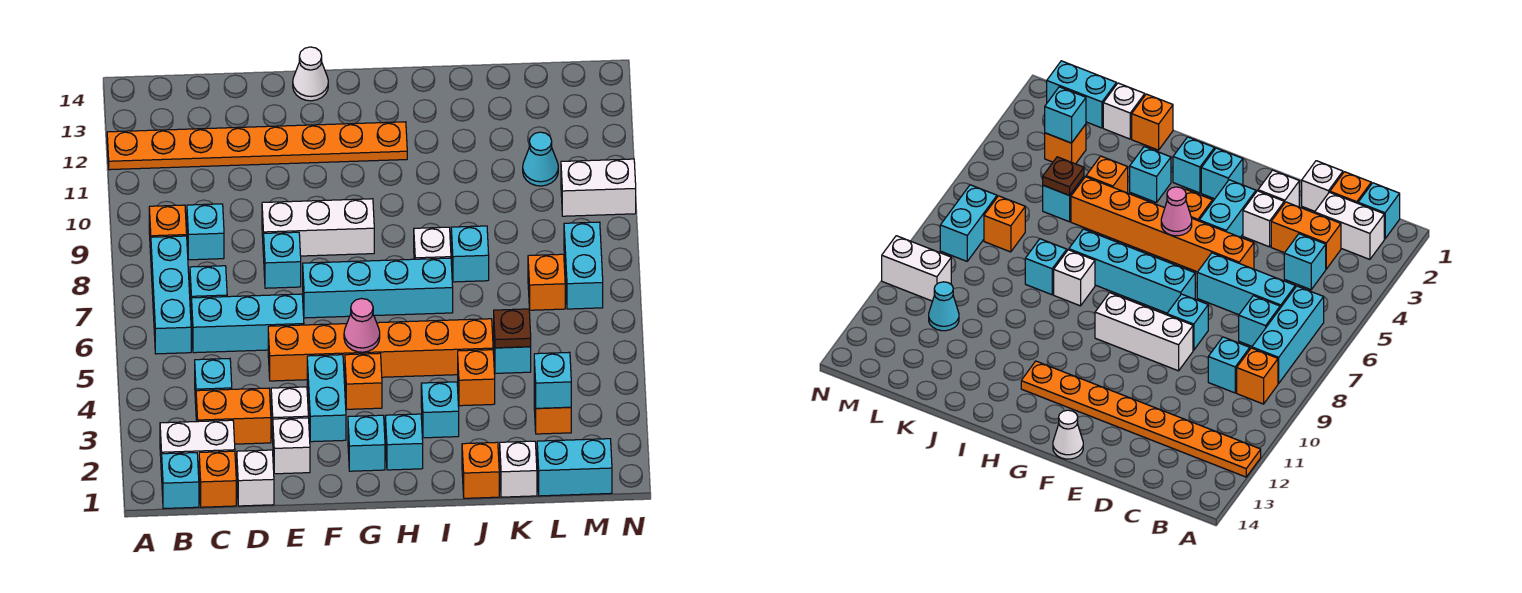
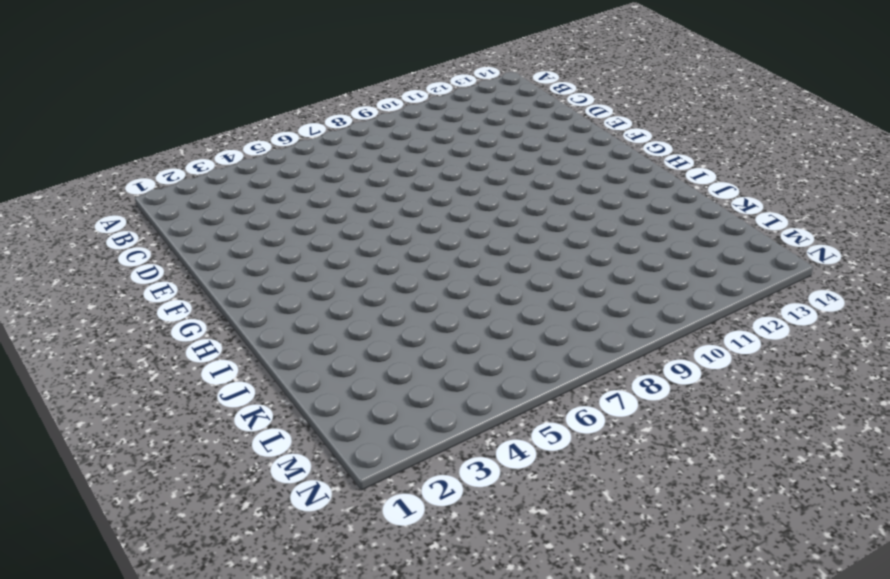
none -> orange plate A12:H12 level 1
none -> cyan brick B1 level 1
none -> white brick B2:C2 level 1
none -> cyan brick B6:B8 level 1

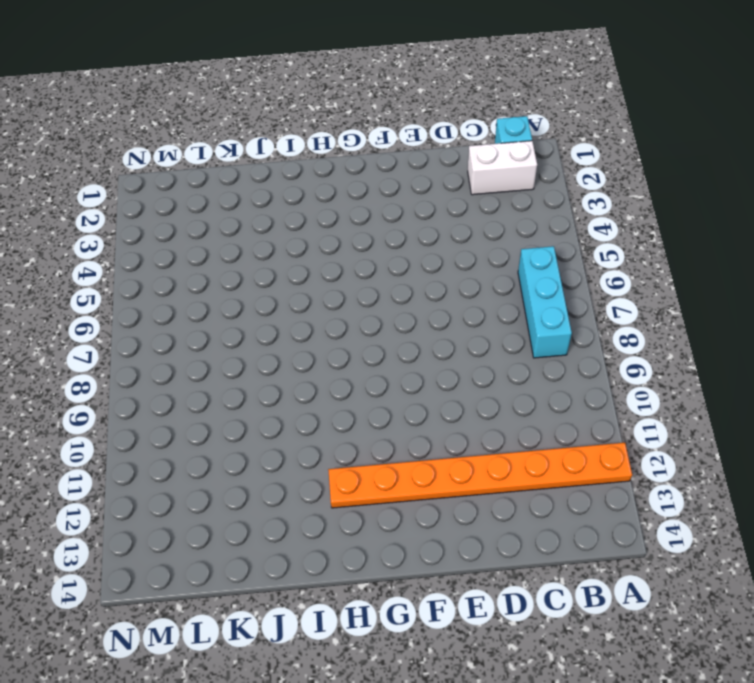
none -> orange brick B9 level 1
none -> orange brick C1 level 1
none -> orange brick C3:D3 level 1
none -> cyan brick C4 level 1

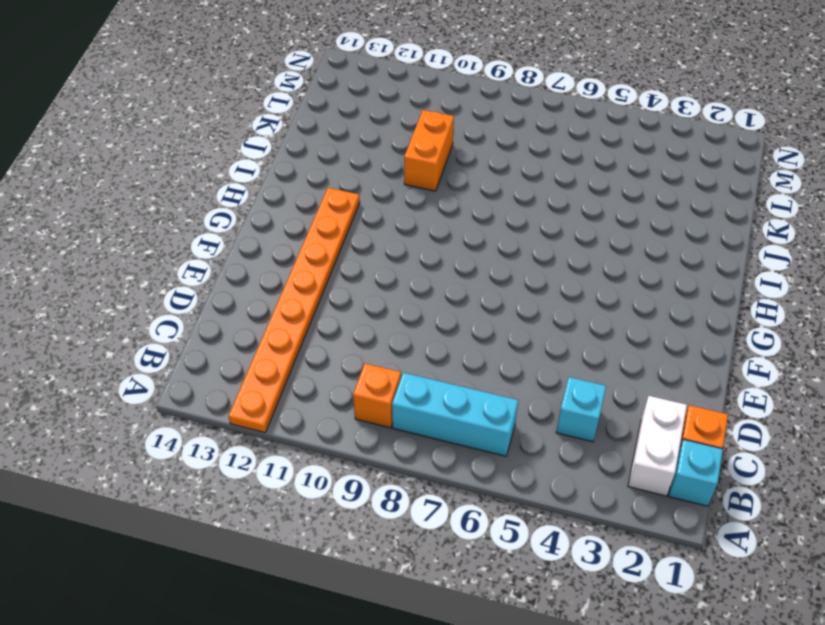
orange brick J10:K10 level 1 -> orange brick C3:D3 level 1
none -> cyan brick C6:E6 level 1
none -> cyan brick C7 level 1
none -> cyan brick C9 level 1
none -> white brick D1 level 1

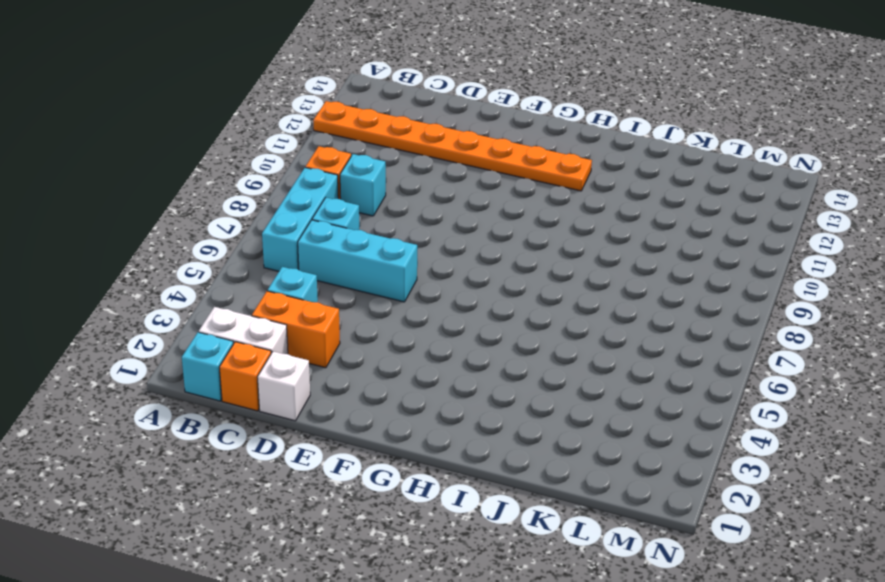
none -> white brick E2 level 1
none -> white brick E3 level 1
none -> orange brick E5:J5 level 1
none -> cyan brick E8 level 1

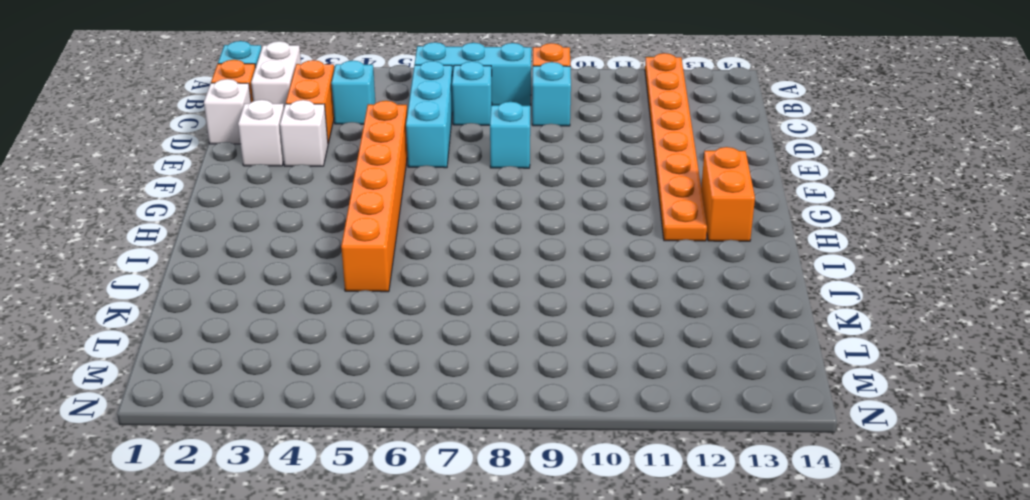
orange brick G13:H13 level 1 -> none
none -> white brick E9:G9 level 1
none -> cyan brick F3:F4 level 1
none -> cyan brick F7:I7 level 1
none -> white cone F14 level 1

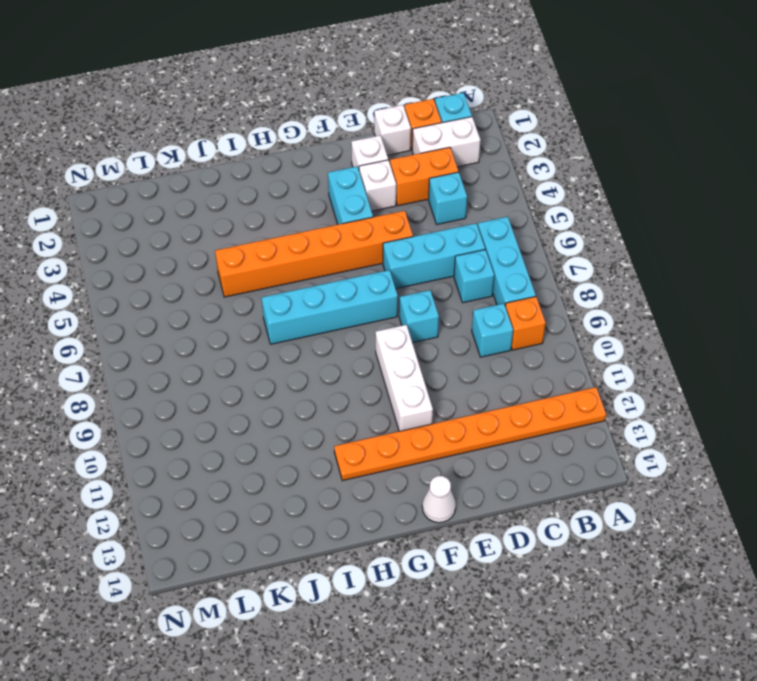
white brick F9:F11 level 1 -> white brick E9:G9 level 1
none -> cyan brick G2 level 1
none -> orange brick G4 level 1
none -> cyan brick H2 level 1
none -> cyan brick I3 level 1

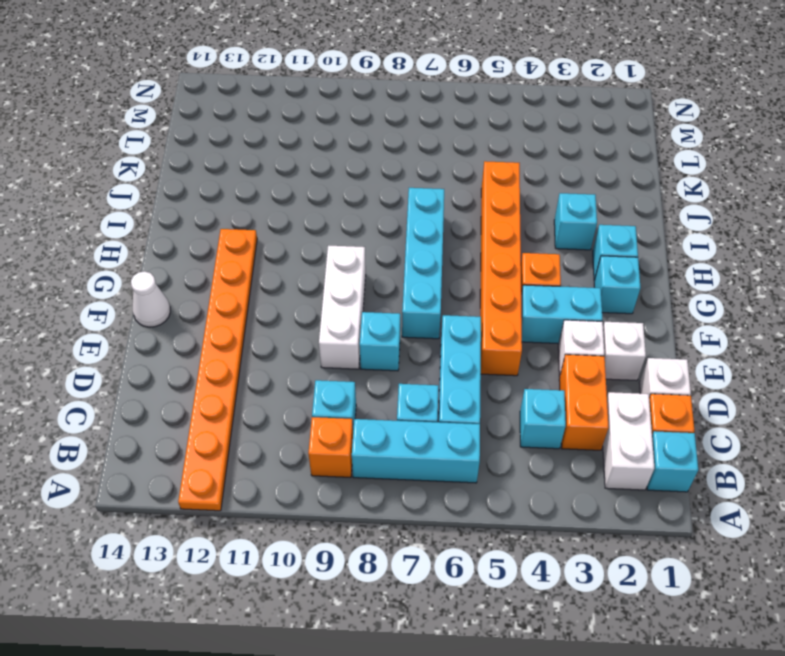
none -> white brick I8 level 1
none -> orange brick J1 level 1
none -> orange brick J4 level 1
none -> cyan brick J8 level 1

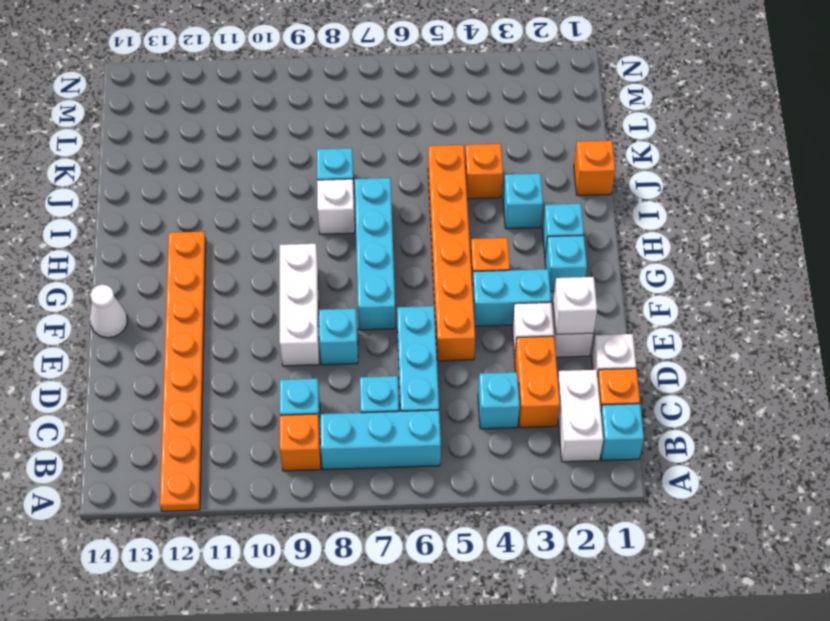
white brick E2 level 2 -> white brick K1 level 1
none -> cyan brick K5 level 1
none -> cyan brick L1:M1 level 1
none -> orange brick L3 level 1
none -> orange brick L7 level 1

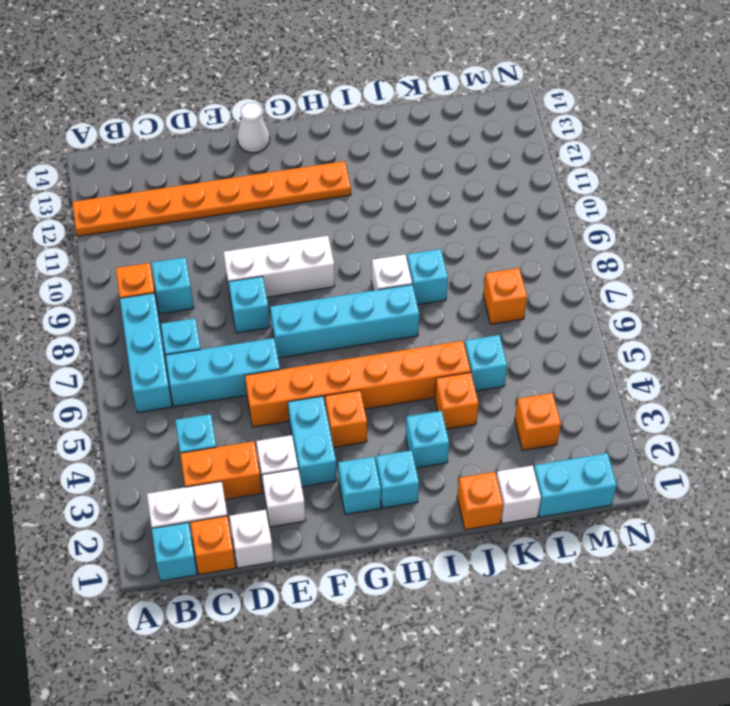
none -> cyan cone L11 level 1
none -> cyan brick M7:M8 level 1
none -> white brick M10:N10 level 1
none -> pink cone G5 level 2

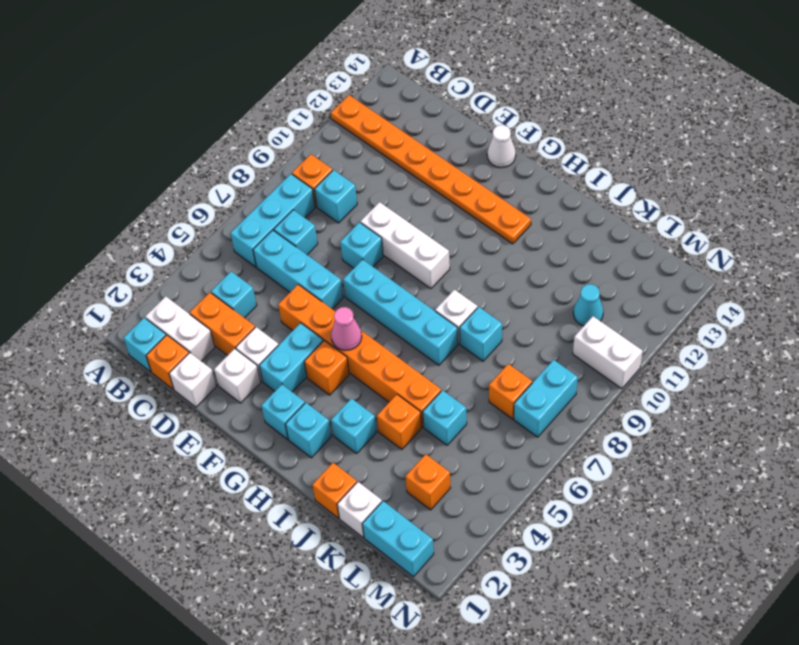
none -> brown plate K5 level 2
none -> cyan brick L3 level 2

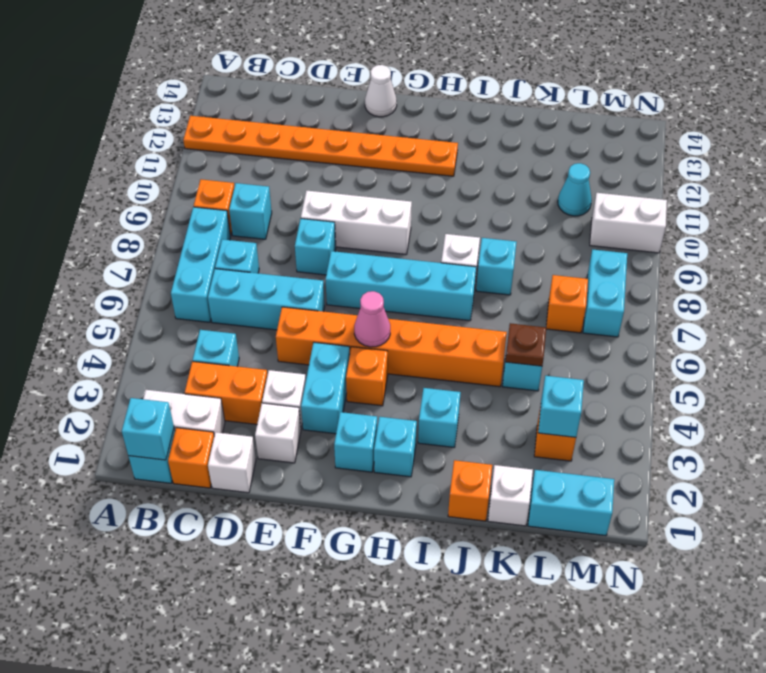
cyan brick B1 level 2 -> none
none -> orange brick J4 level 1

